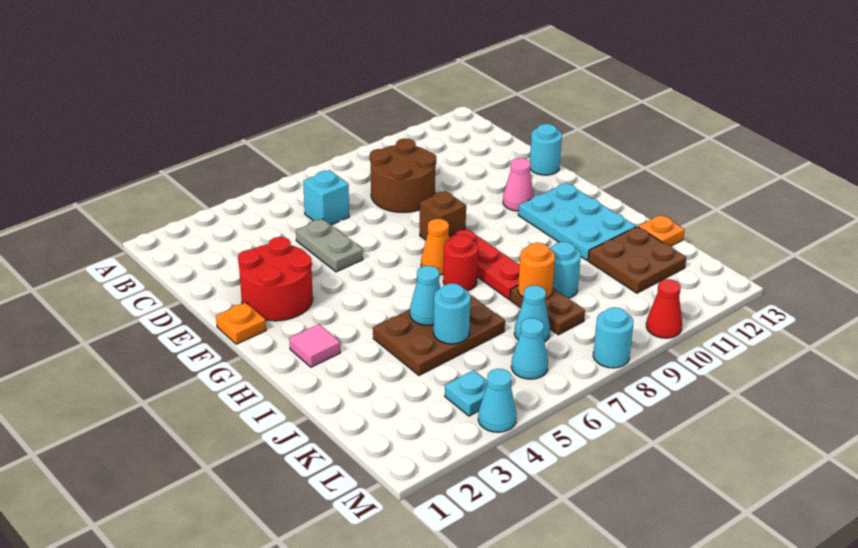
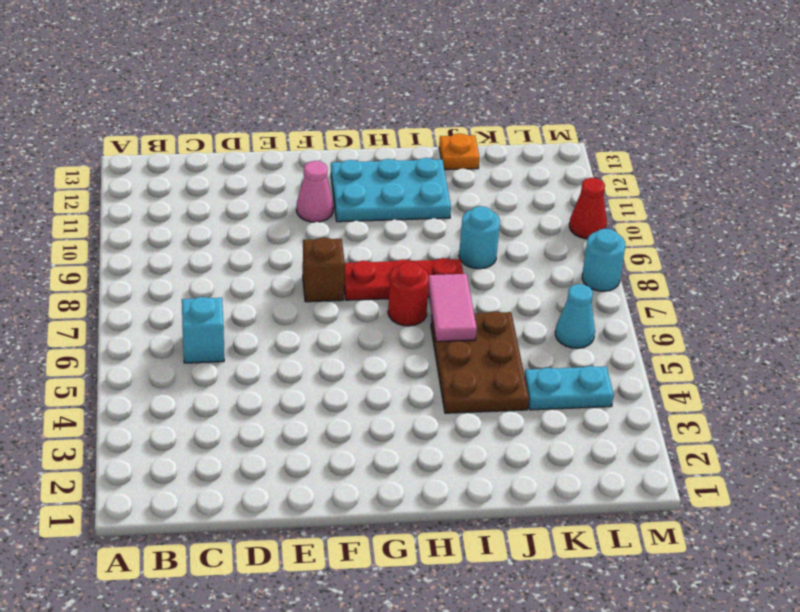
pink tile I6:I7 level 2 -> none
cyan plate K4:L4 level 1 -> cyan plate L4 level 1
none -> brown round brick C8:D9 level 1
none -> grey plate D5:E5 level 1
none -> red round brick E2:F3 level 1

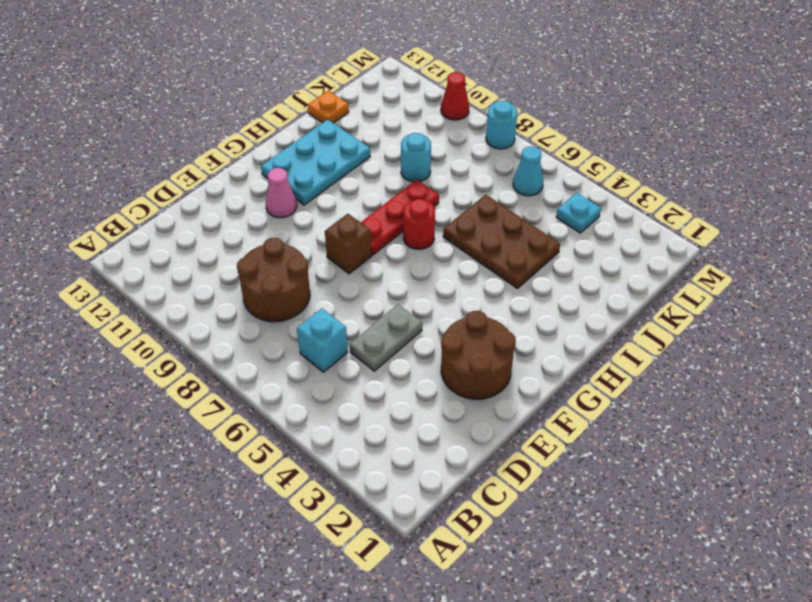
brown round brick E2:F3 level 1 -> red round brick E2:F3 level 1
none -> cyan round brick E13 level 1
none -> orange plate F1 level 1
none -> orange cone G7 level 1

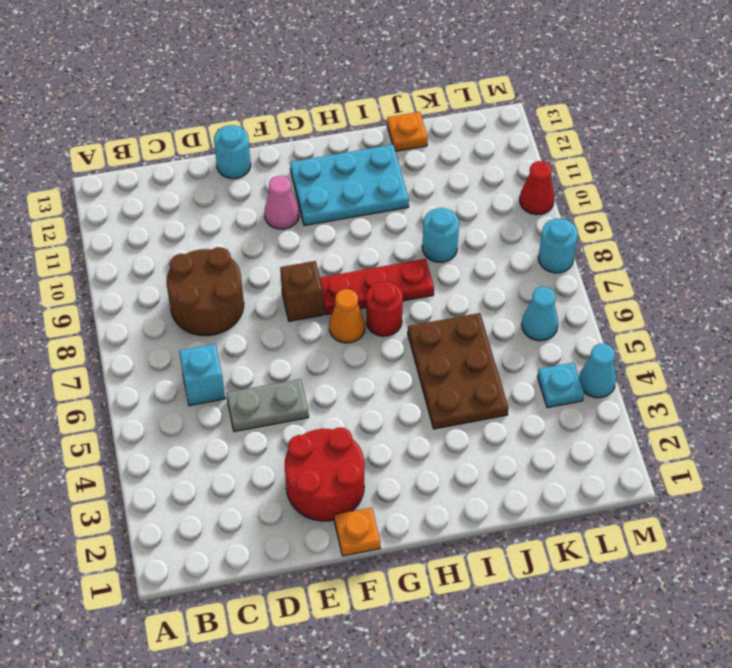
none -> pink tile H2 level 1
none -> brown plate J8:K8 level 1
none -> brown plate J11:K12 level 1

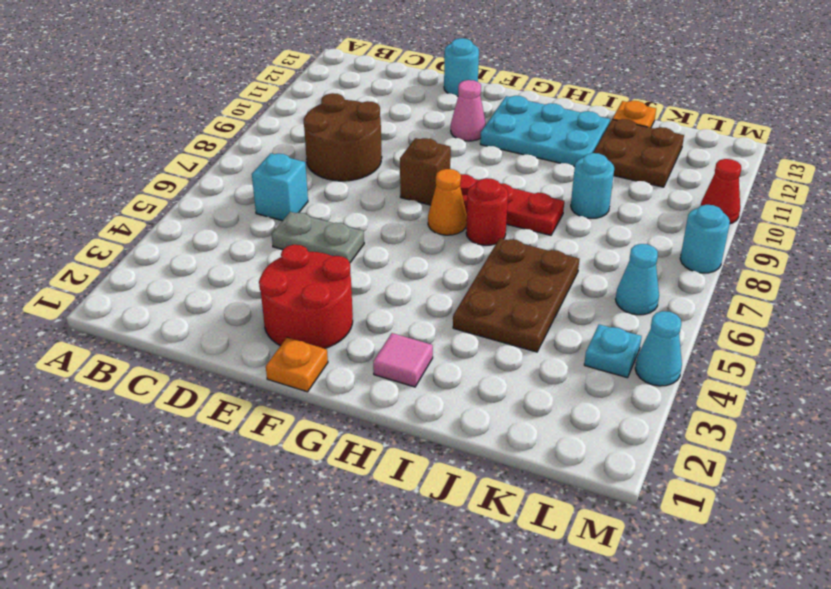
none -> brown plate J8:K8 level 1
none -> cyan cone K7 level 1
none -> cyan cone I5 level 2

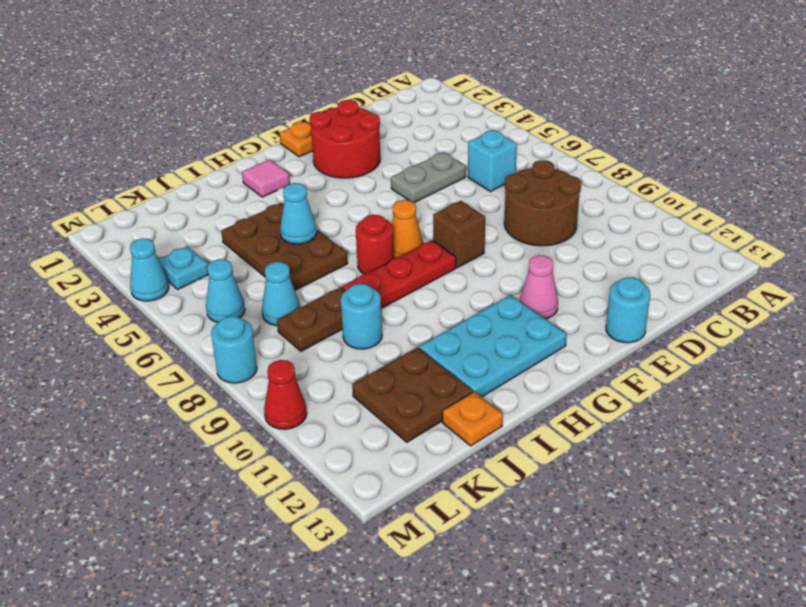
none -> cyan round brick J5 level 2
none -> orange round brick J8 level 2

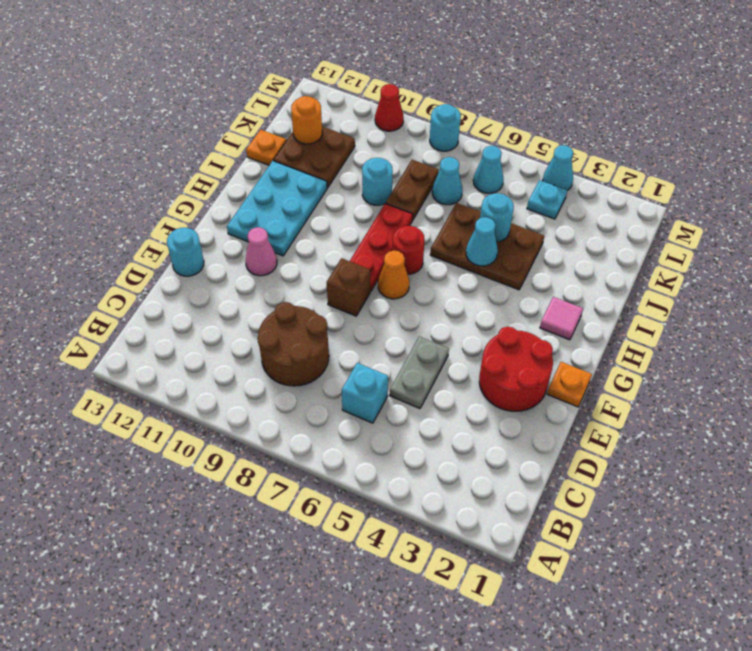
orange round brick K12 level 2 -> orange round brick J8 level 2

